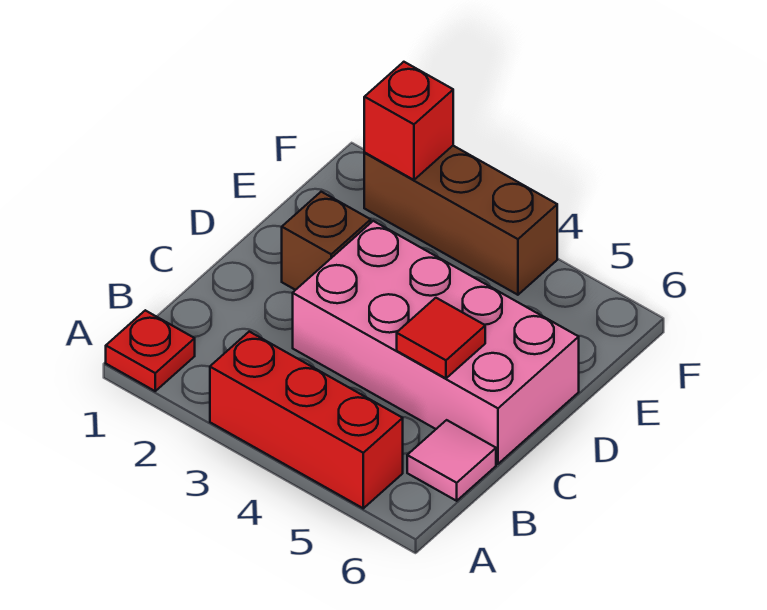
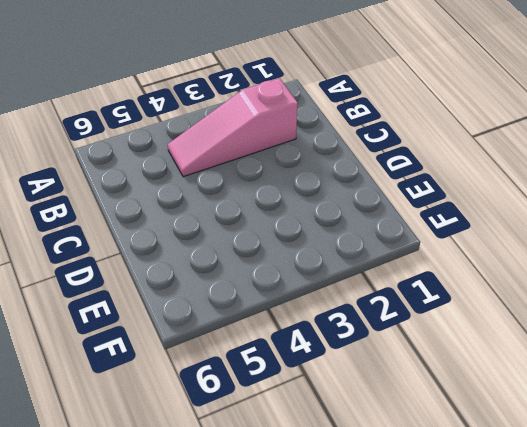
pink slope B2:B4 level 1 top 2 -> none
none -> red plate A1 level 1
none -> red brick A3:A5 level 1

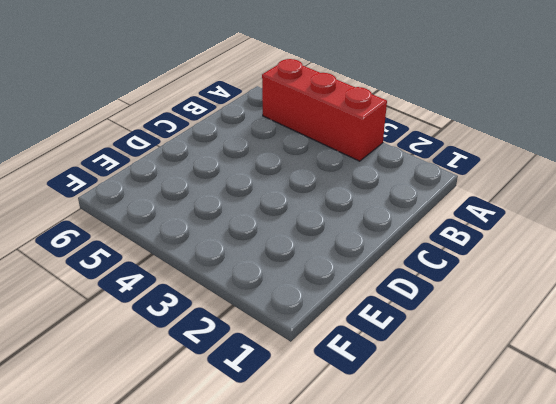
none -> red plate A1 level 1
none -> pink tile B6 level 1

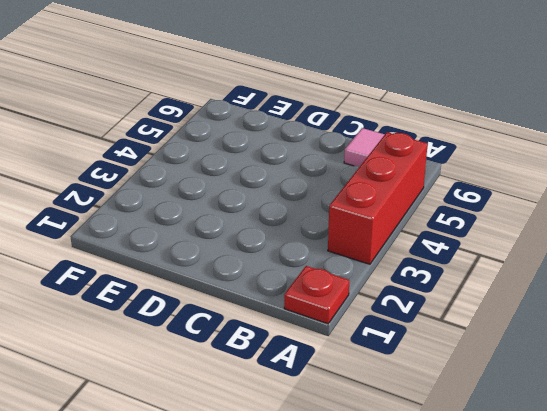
none -> pink brick C3:D6 level 1
none -> brown brick D2 level 1

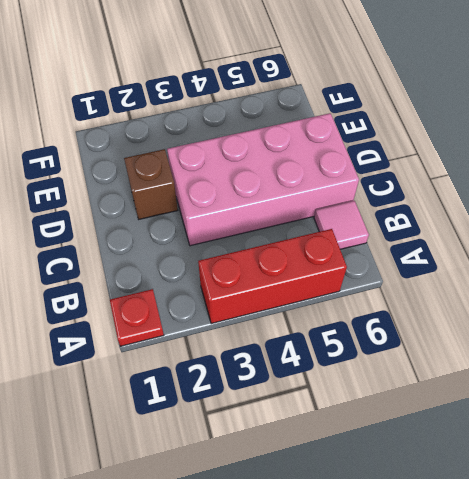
none -> brown brick F2:F4 level 1
none -> red tile C5 level 2

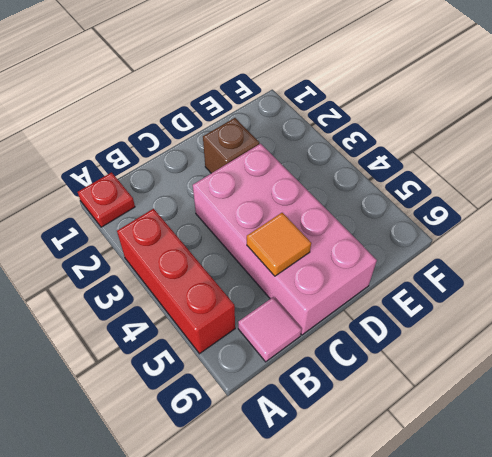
orange tile C5 level 2 -> red tile C5 level 2
none -> brown brick F2:F4 level 1
none -> red brick F2 level 2

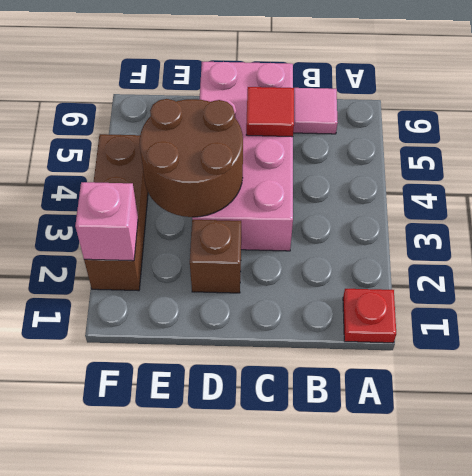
brown round brick D3:E4 level 2 -> none
pink brick F2 level 2 -> red brick F2 level 2
none -> red brick A3:A5 level 1

